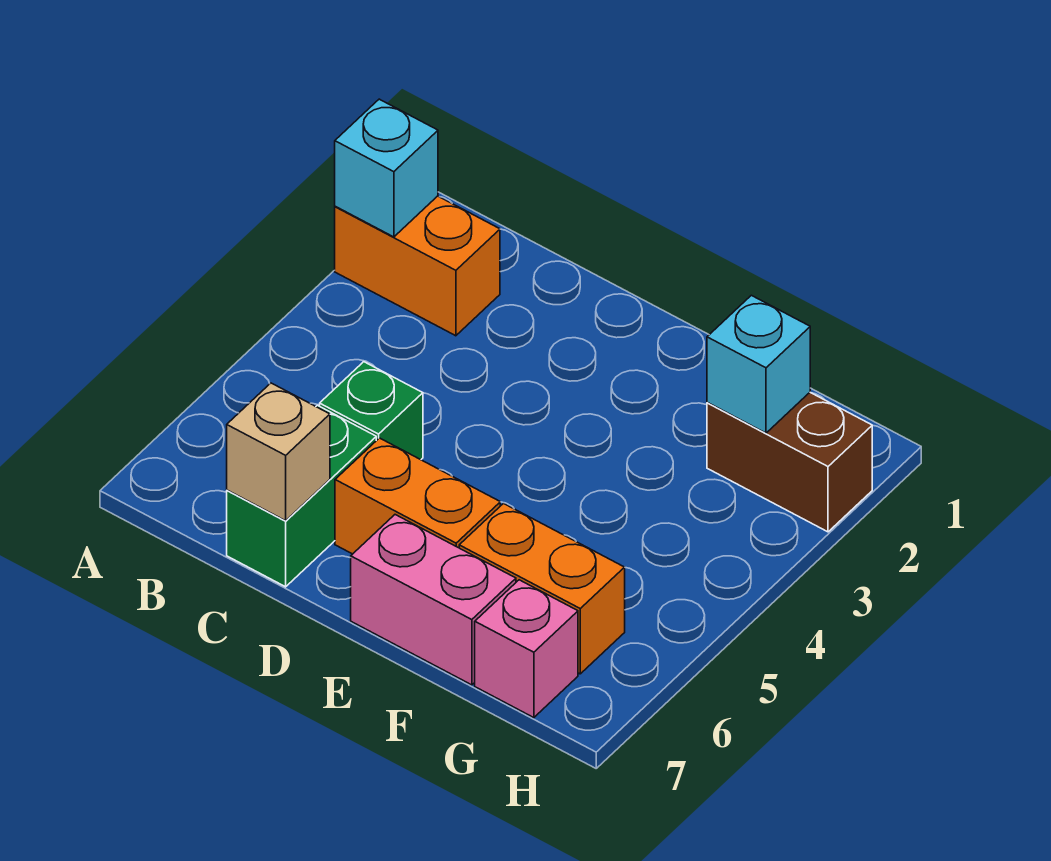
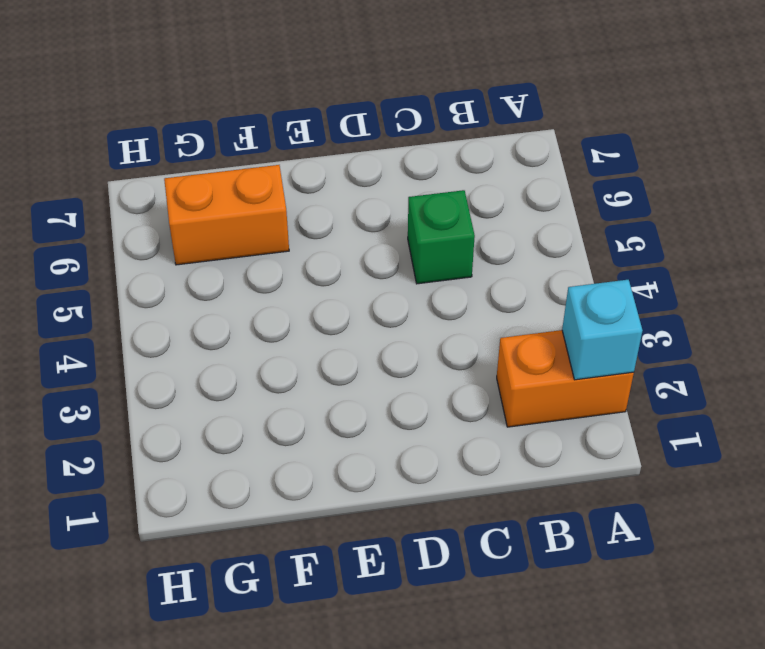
none -> green brick C6:C7 level 1
none -> orange brick D6:E6 level 1

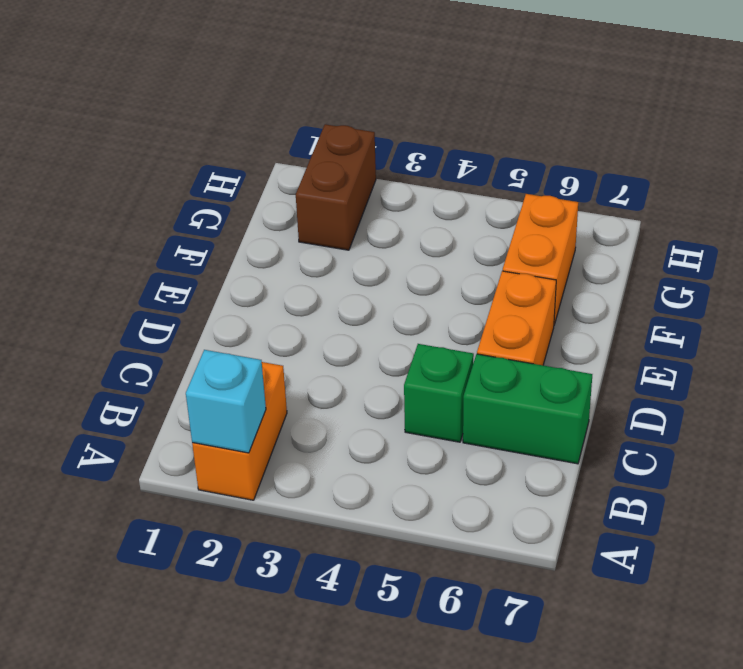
none -> pink brick E7:F7 level 1
none -> pink brick G7 level 1

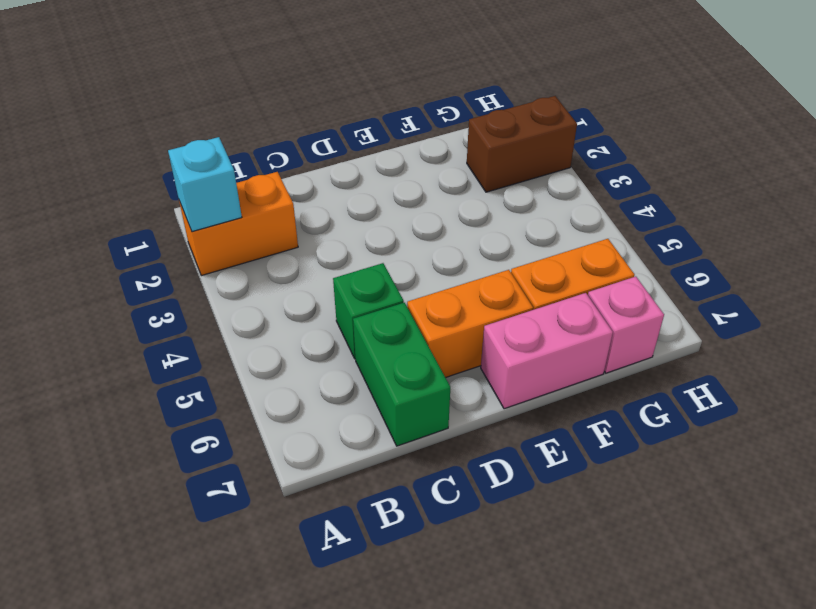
none -> tan brick C7 level 2
none -> cyan brick G2 level 2

